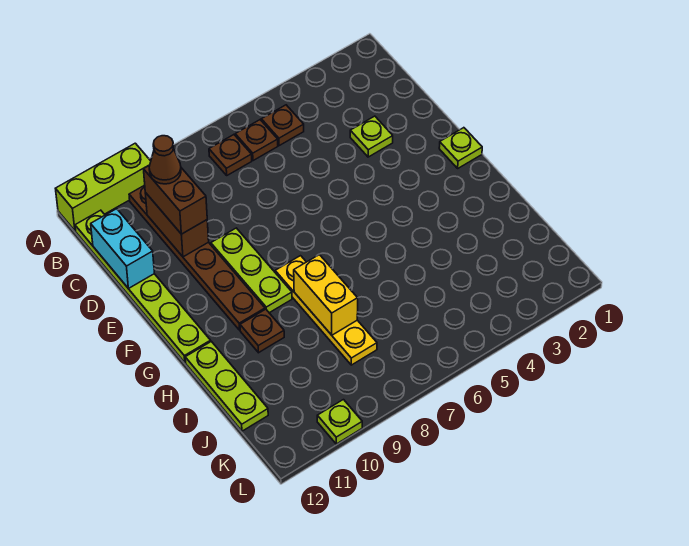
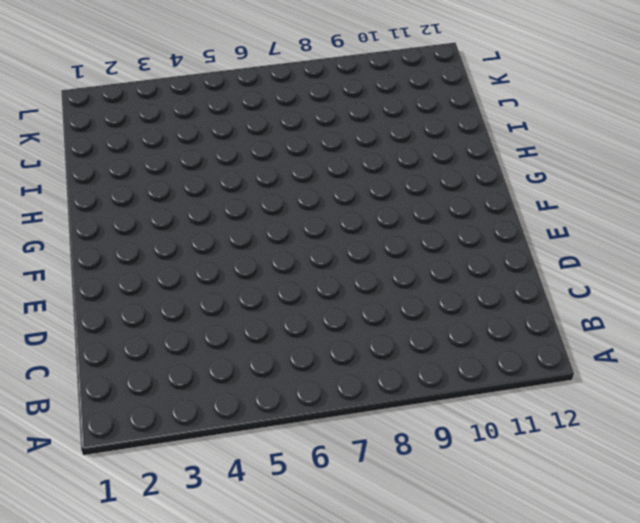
none -> lime brick A10:A12 level 1
none -> brown plate B5 level 1
none -> brown plate B6 level 1

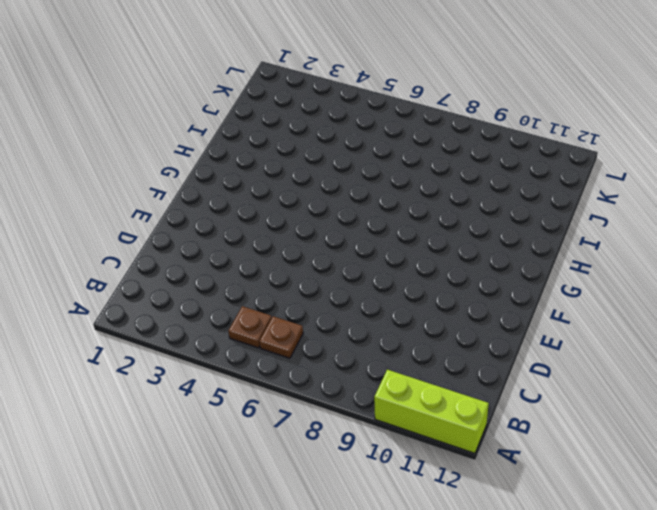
none -> brown plate B7 level 1
none -> brown plate B10:G10 level 1
none -> lime plate B12:G12 level 1

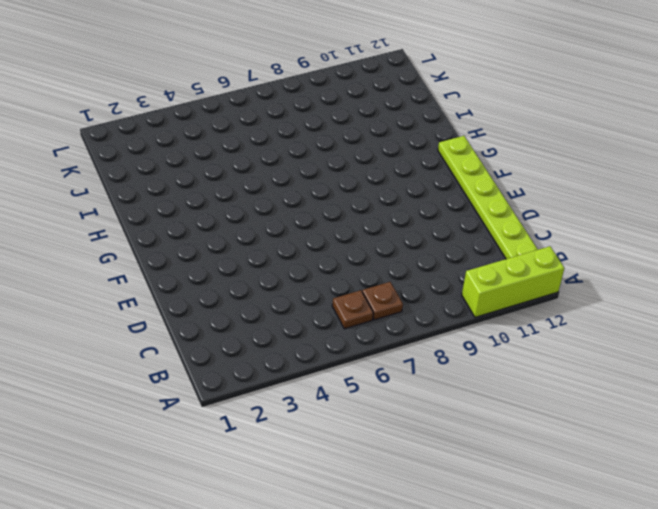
none -> brown plate B5 level 1
none -> brown plate B10:G10 level 1
none -> lime plate D3 level 1

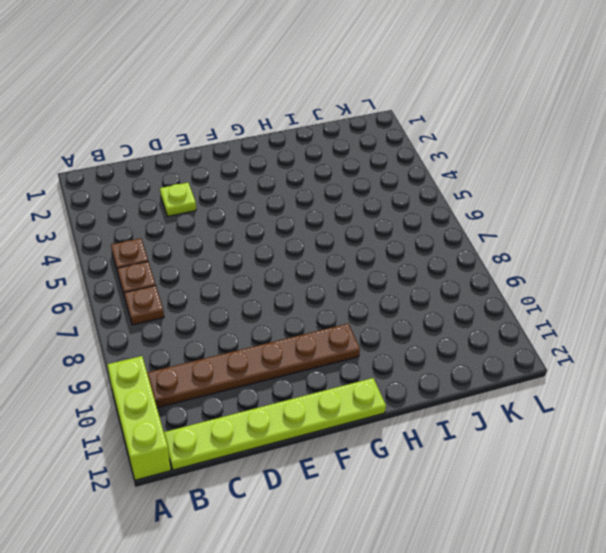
none -> lime plate E9:G9 level 1
none -> lime plate F1 level 1
none -> yellow plate G8:J8 level 1

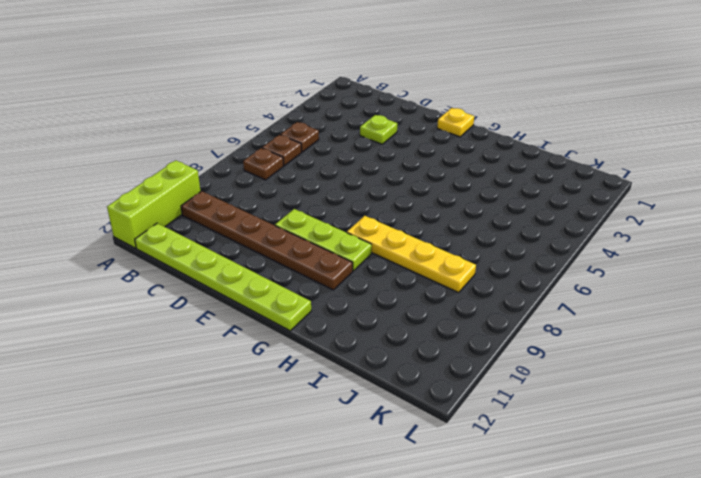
yellow plate F1 level 1 -> lime plate F1 level 1
none -> brown plate H10 level 1
none -> lime plate H12:J12 level 1
none -> lime plate L10 level 1

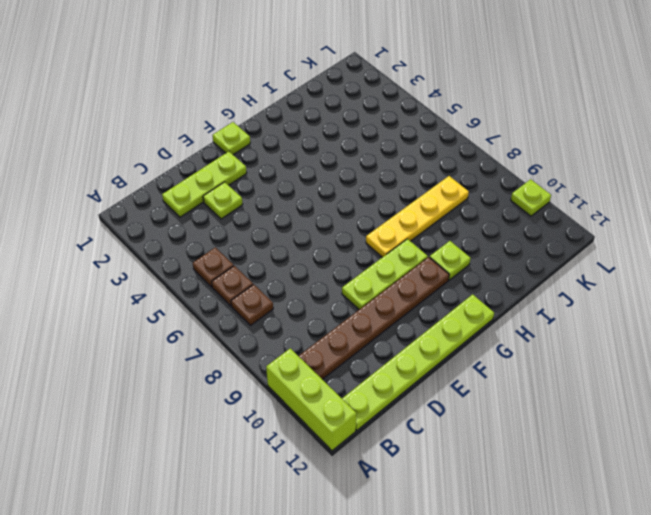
lime plate C2:E2 level 1 -> lime plate H12:J12 level 1
lime plate H10 level 1 -> brown plate H10 level 1
none -> brown brick C10:D10 level 2
none -> cyan brick C12:D12 level 2
none -> yellow brick H8:I8 level 2

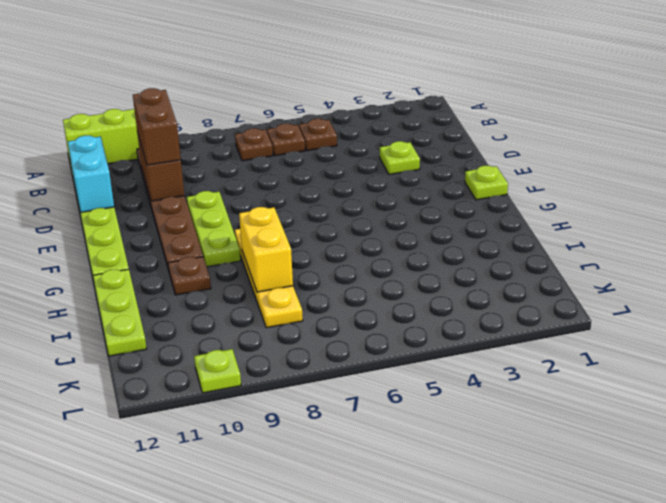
none -> brown cone C10 level 4

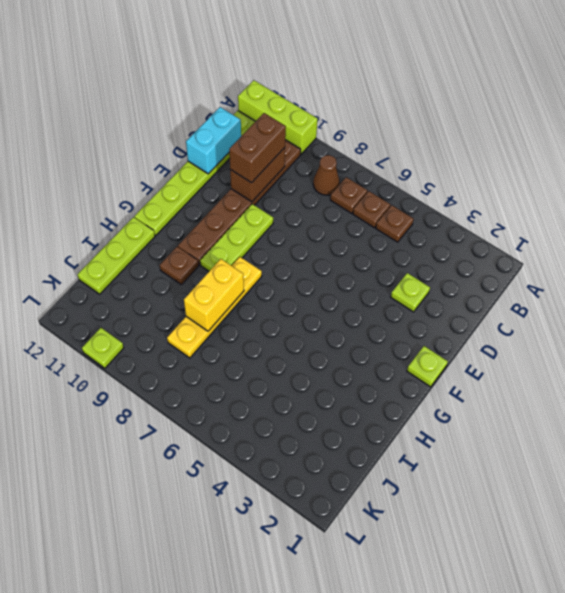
brown cone B8 level 1 -> brown cone C10 level 4

